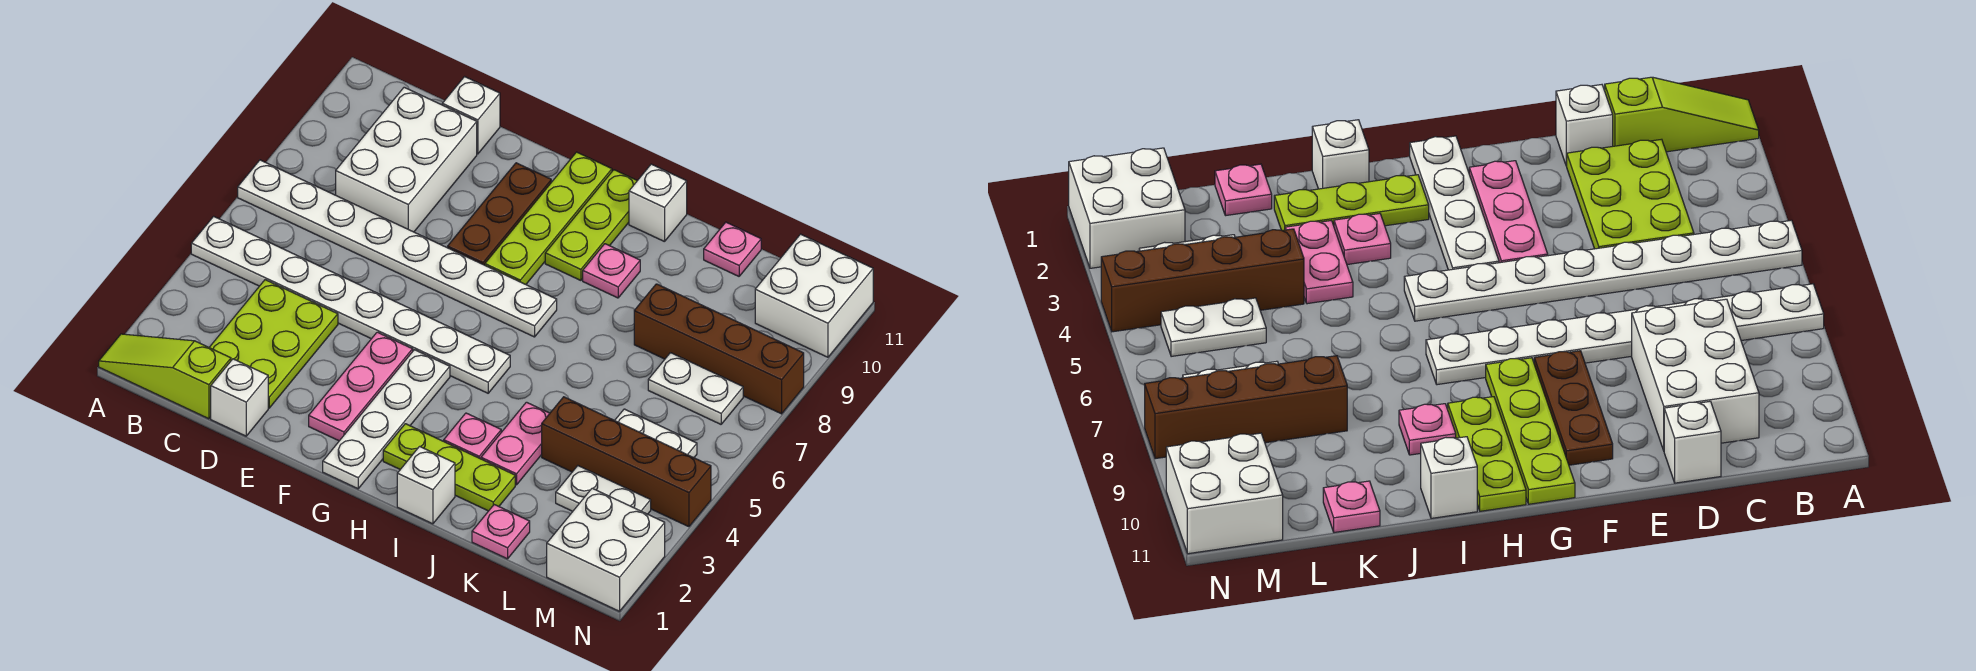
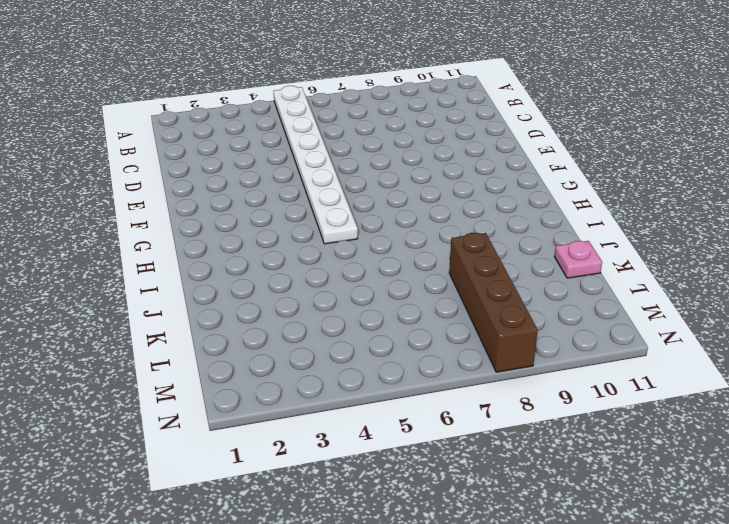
none -> lime slope A1:C1 level 1 top C
none -> white plate A7:H7 level 1
none -> lime plate C2:D4 level 1

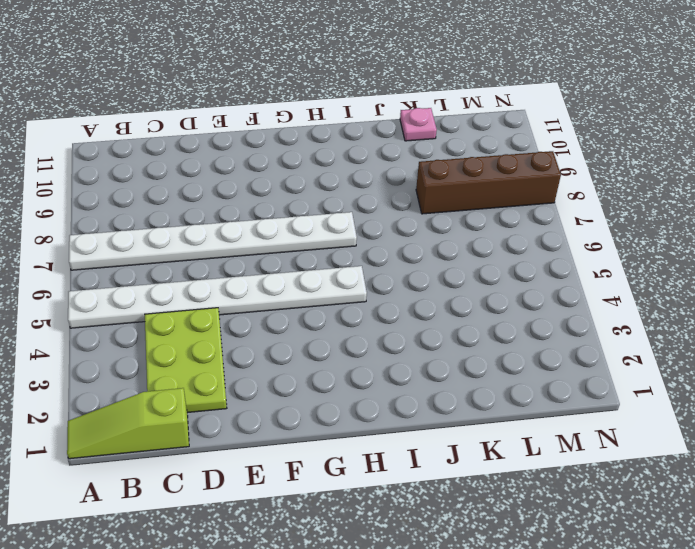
none -> white brick C8:D10 level 1
none -> white brick D1 level 1
none -> white brick D11 level 1

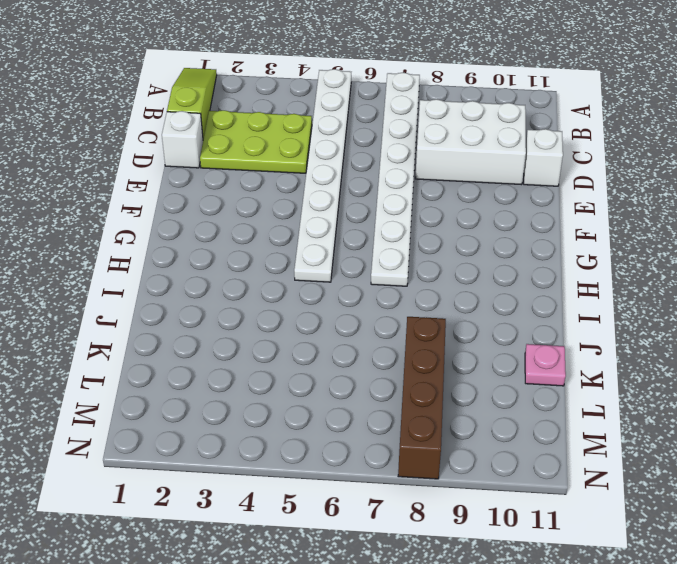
none -> pink plate F2:F4 level 1
none -> brown plate F8:F10 level 1
none -> white plate G1:G4 level 1

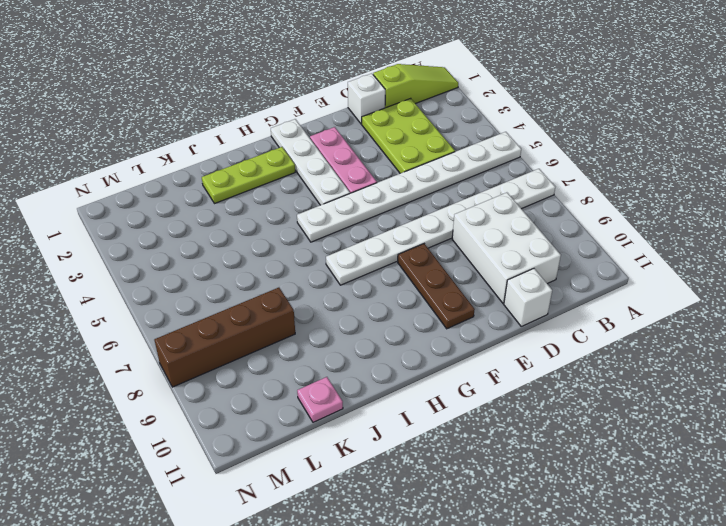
none -> lime plate G8:G11 level 1
none -> lime plate H9:H11 level 1
none -> white brick I1 level 1

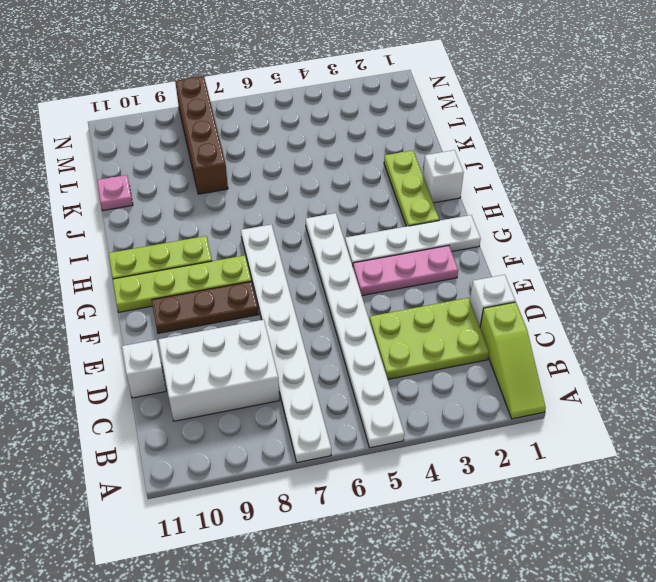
none -> pink plate I3 level 1
none -> pink plate I9 level 1
none -> white brick I11 level 1

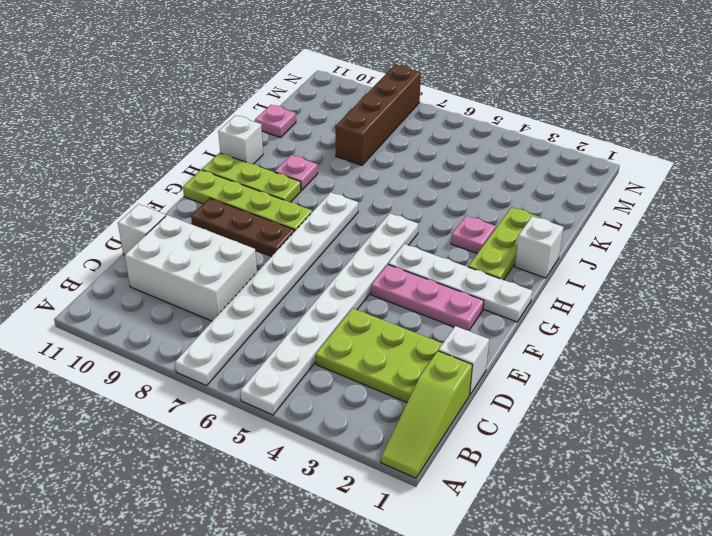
none -> pink plate J3:J4 level 1
none -> pink plate K1 level 1
none -> brown brick K4:N4 level 1

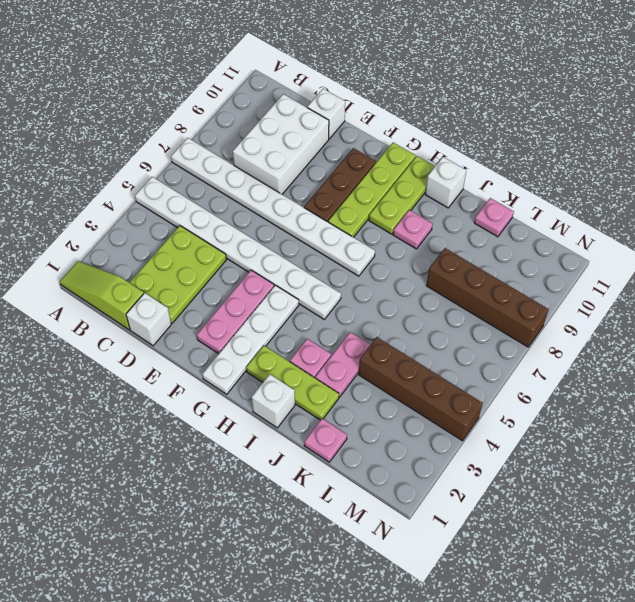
none -> white plate L3:M3 level 1
none -> white plate L5:M5 level 1
none -> white plate L7:M7 level 1

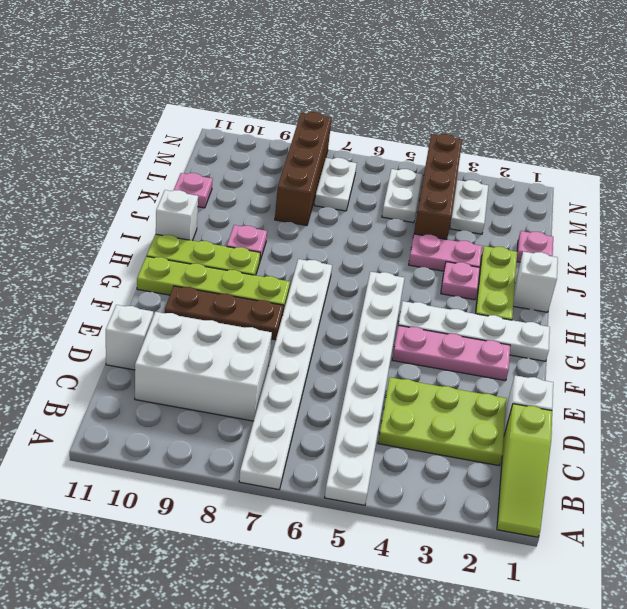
none -> white brick M1:N2 level 1
none -> white brick M10:N11 level 1

